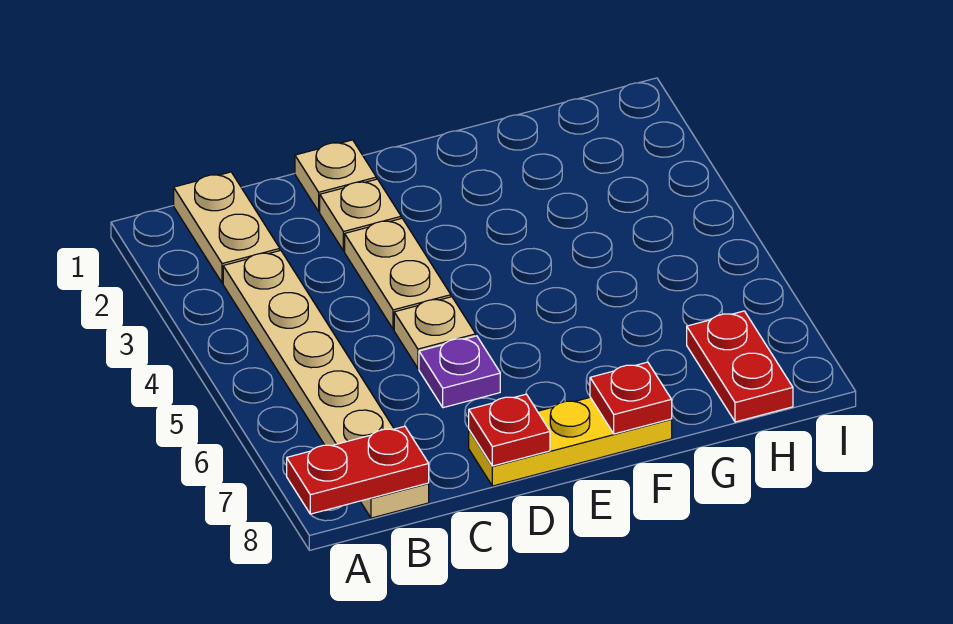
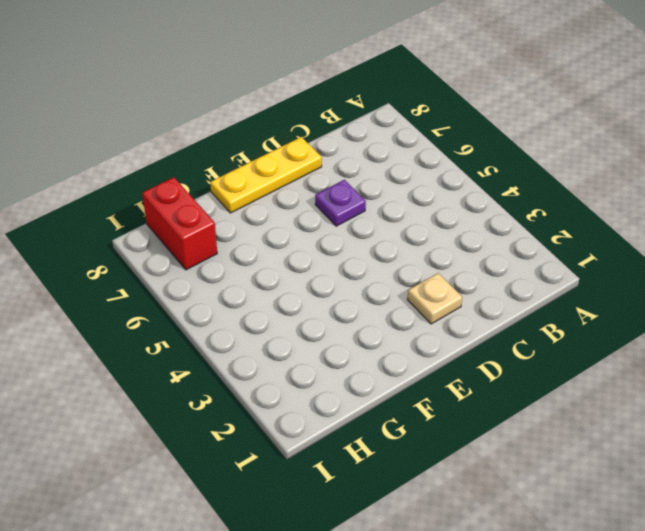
red brick H7:H8 level 1 -> red plate H7:H8 level 1
none -> tan plate B1:B2 level 1
none -> tan plate B3:B8 level 1
none -> tan plate D1 level 1

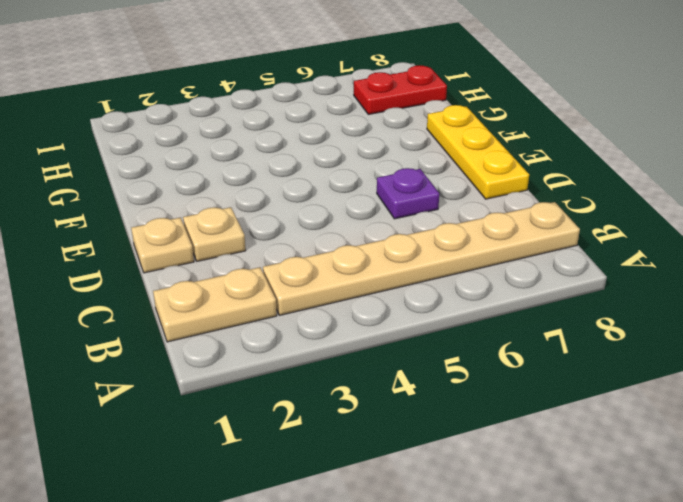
none -> tan plate D3:D4 level 1
none -> tan plate D5 level 1
none -> red plate A8:B8 level 2

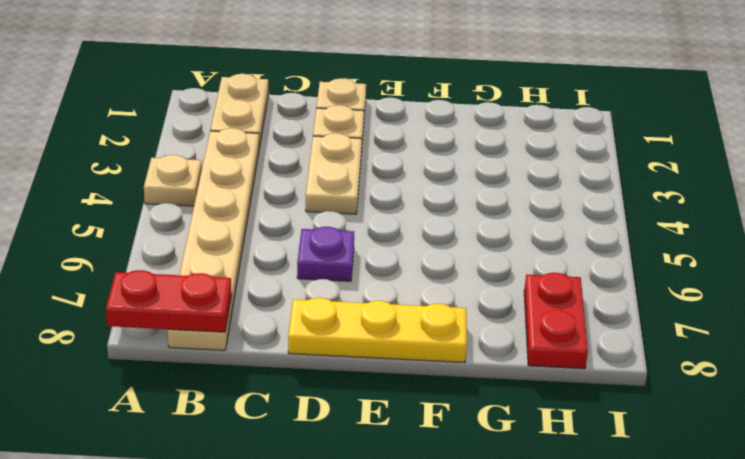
tan plate A4 level 1 -> tan plate D5 level 1
none -> red plate D8 level 2
none -> red plate F8 level 2

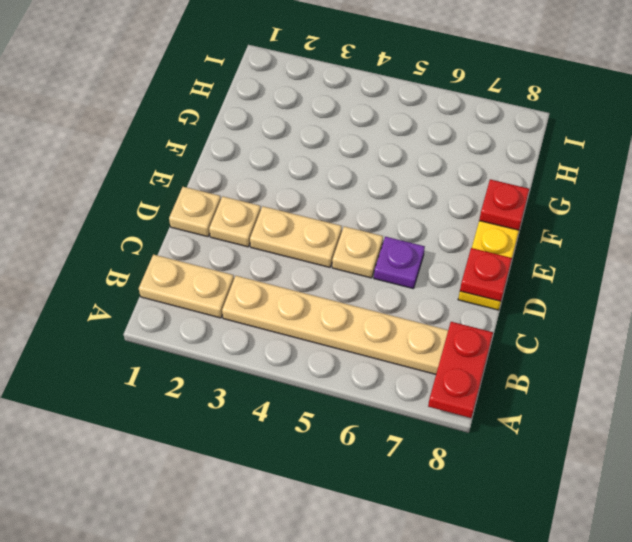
none -> red plate H7:H8 level 1

